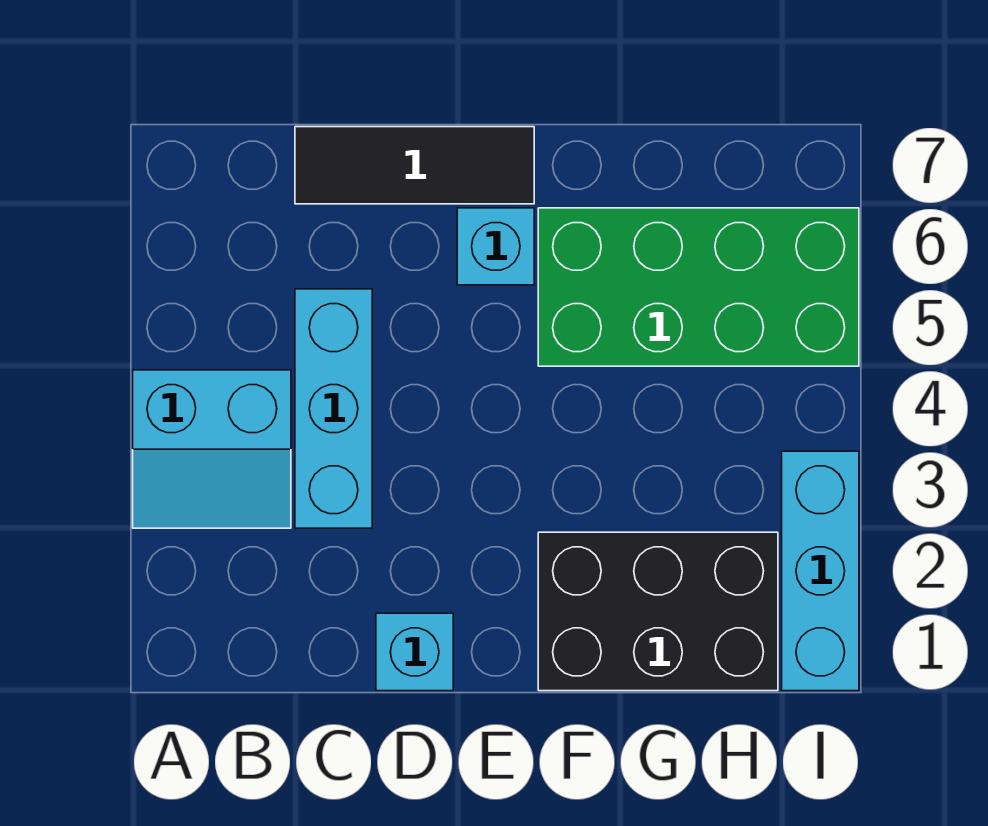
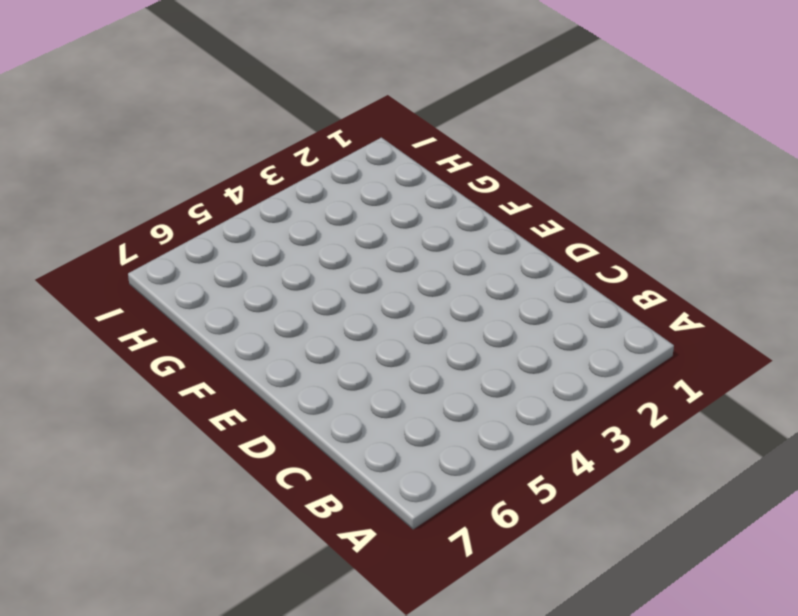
none -> cyan slope A3:B4 level 1 top 4
none -> cyan brick C3:C5 level 1

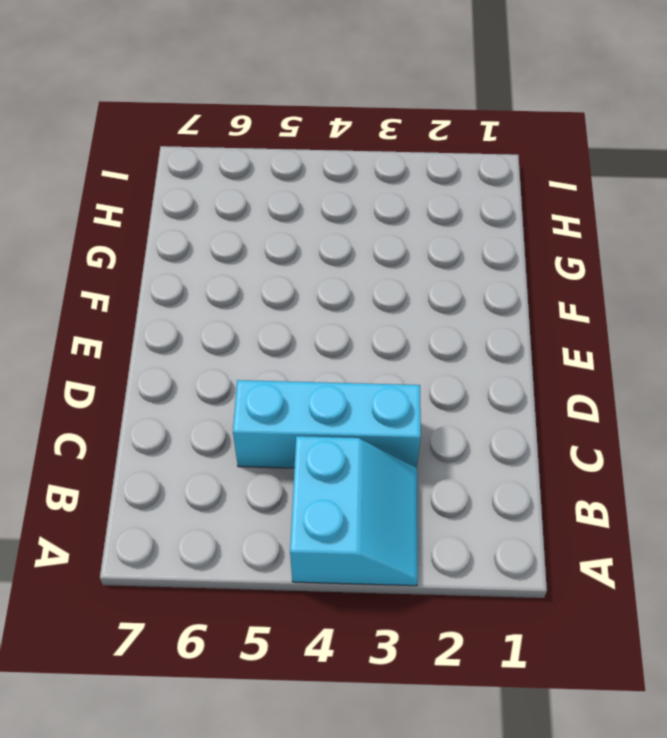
none -> black tile C7:E7 level 1
none -> cyan brick D1 level 1

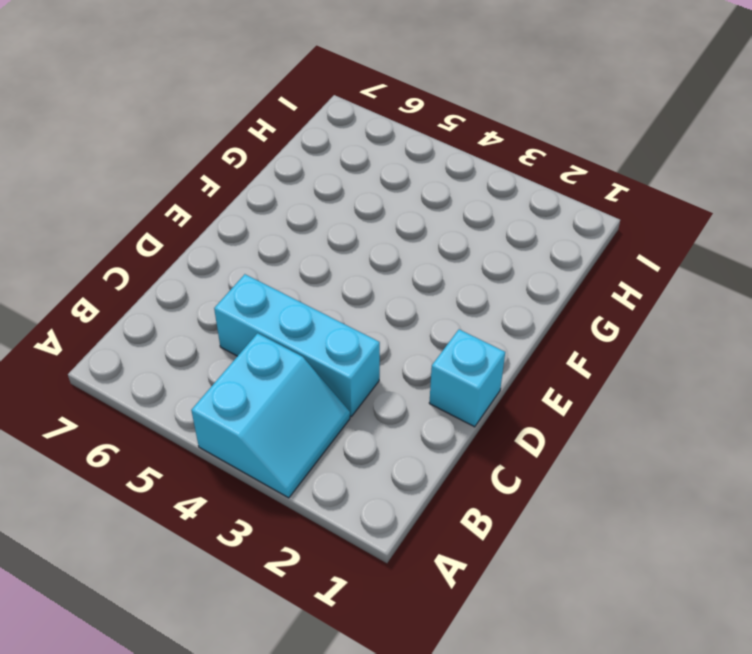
none -> black tile C7:E7 level 1
none -> cyan brick E6 level 1

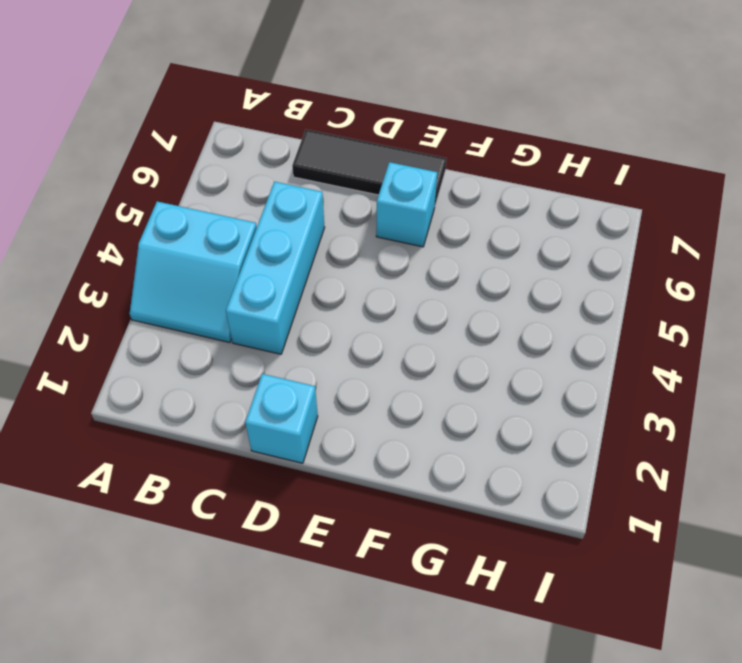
none -> black brick F1:H2 level 1
none -> green brick F5:I6 level 1

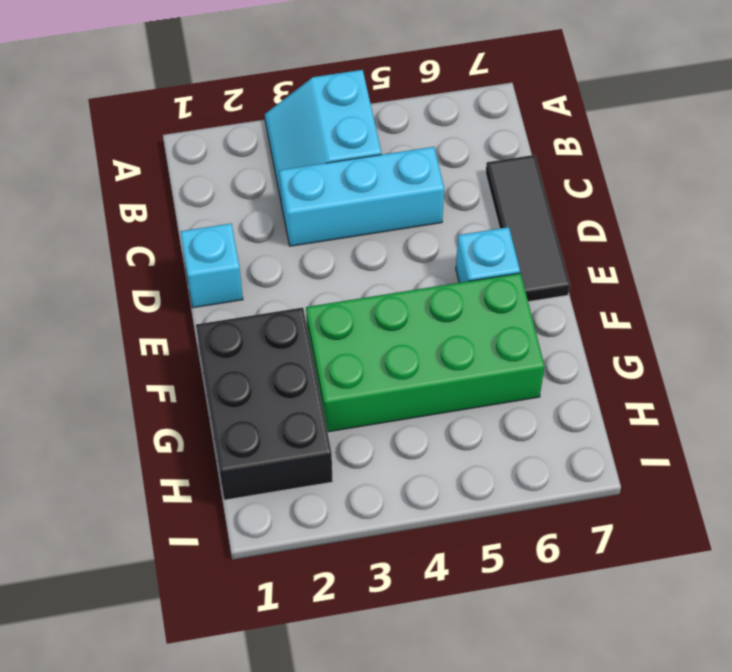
green brick F3:G6 level 1 -> green brick F5:I6 level 1
none -> cyan brick I1:I3 level 1

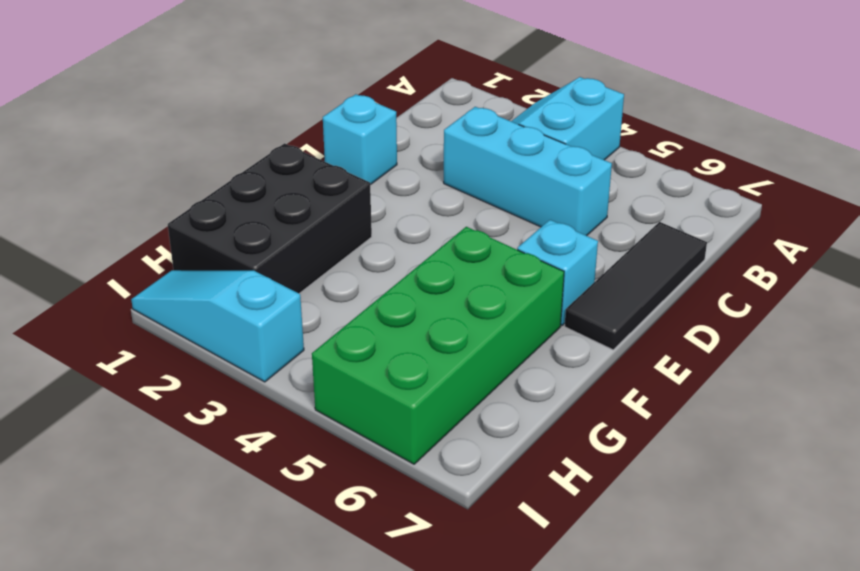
cyan slope I1:I3 level 1 top 3 -> cyan brick I1:I3 level 1

